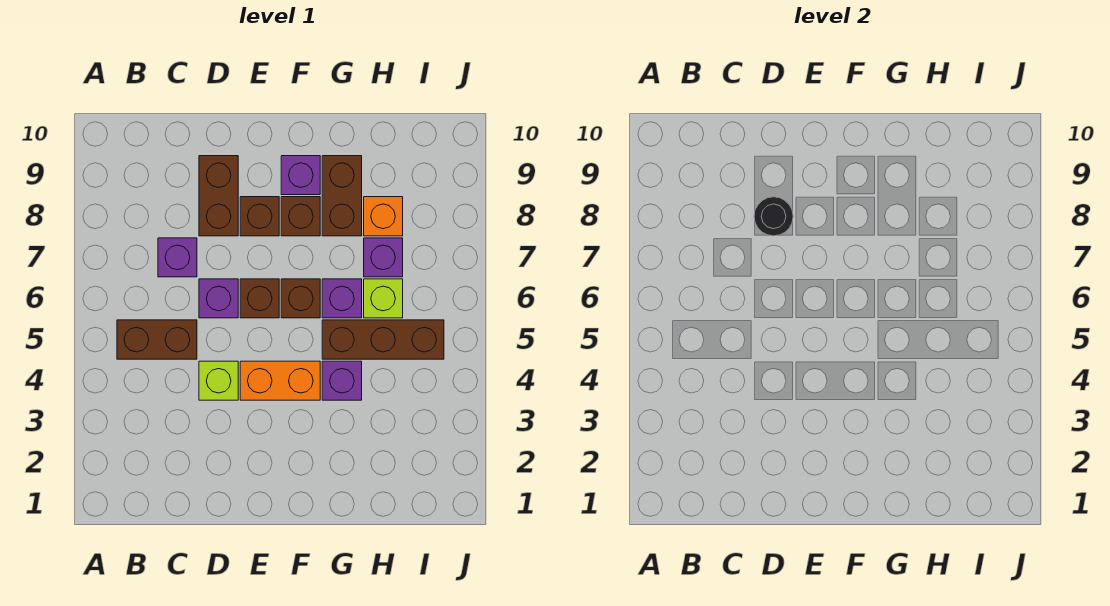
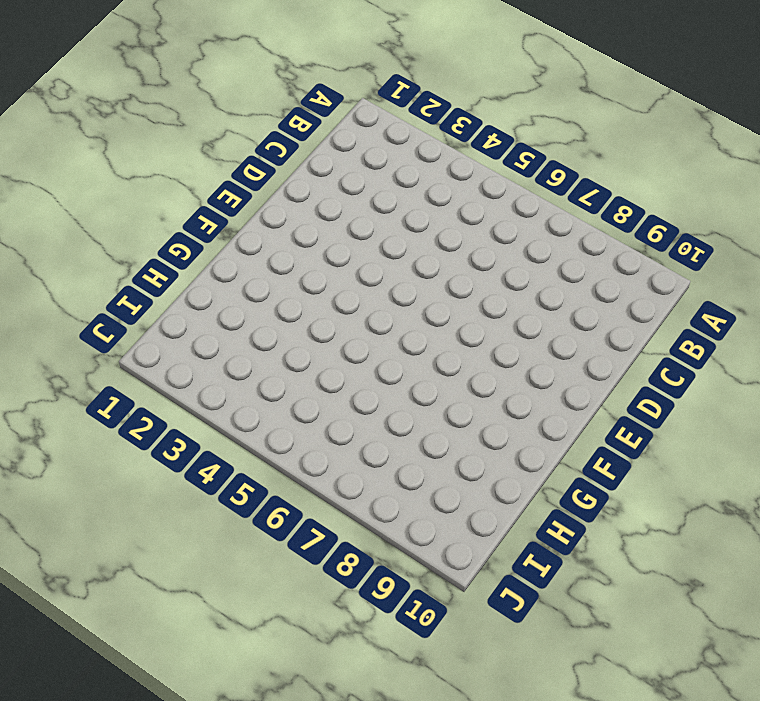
none -> brown brick B5:C5 level 1
none -> purple brick C7 level 1
none -> lime brick D4 level 1

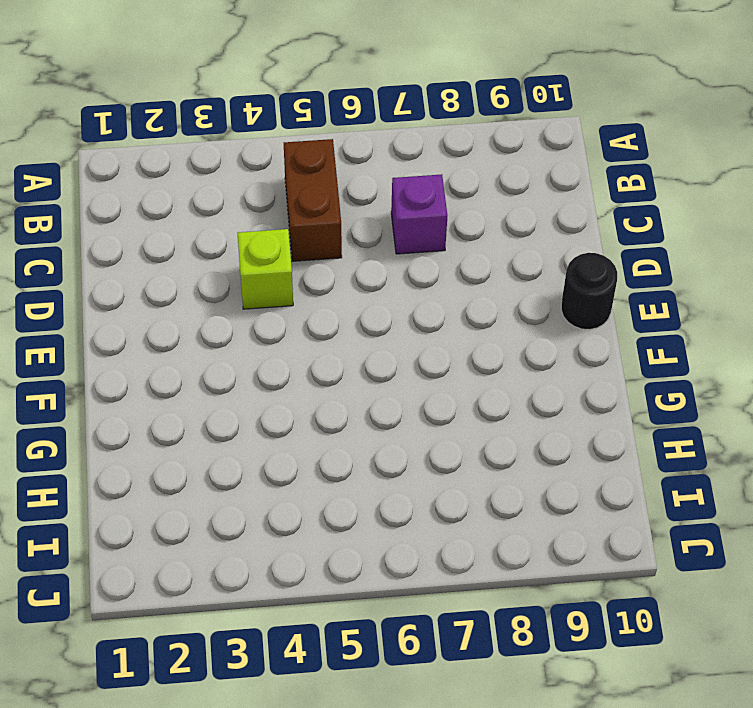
black round brick E10 level 1 -> black round brick D8 level 2
none -> purple brick D6 level 1
none -> brown brick D8:D9 level 1
none -> orange brick E4:F4 level 1

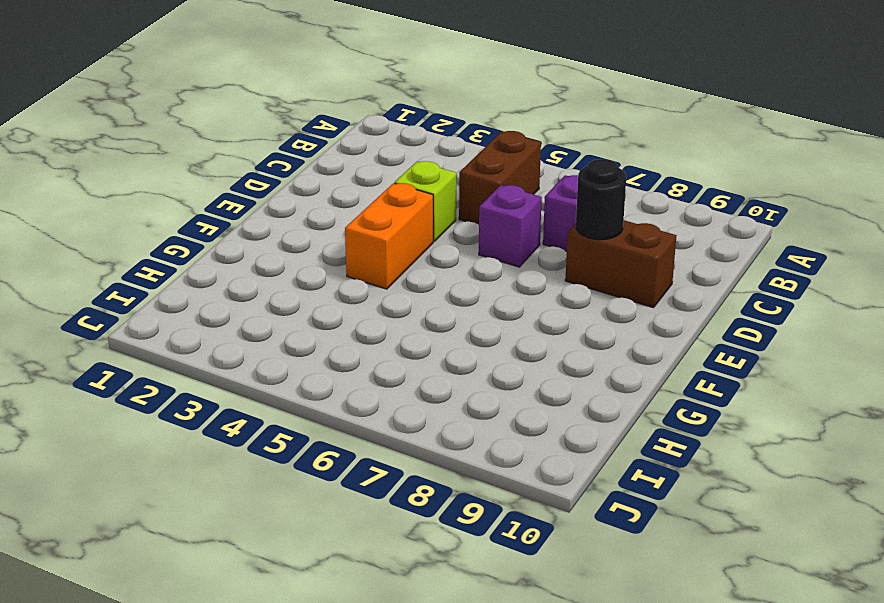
none -> brown brick E6 level 1
none -> brown brick E8 level 1
none -> brown brick F6 level 1

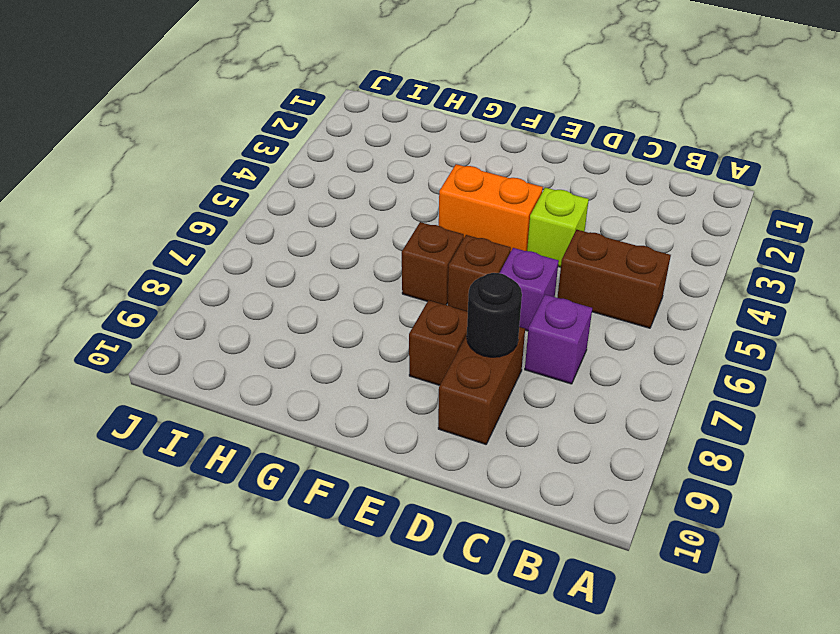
none -> brown brick F8 level 1
none -> purple brick F9 level 1
none -> purple brick G4 level 1

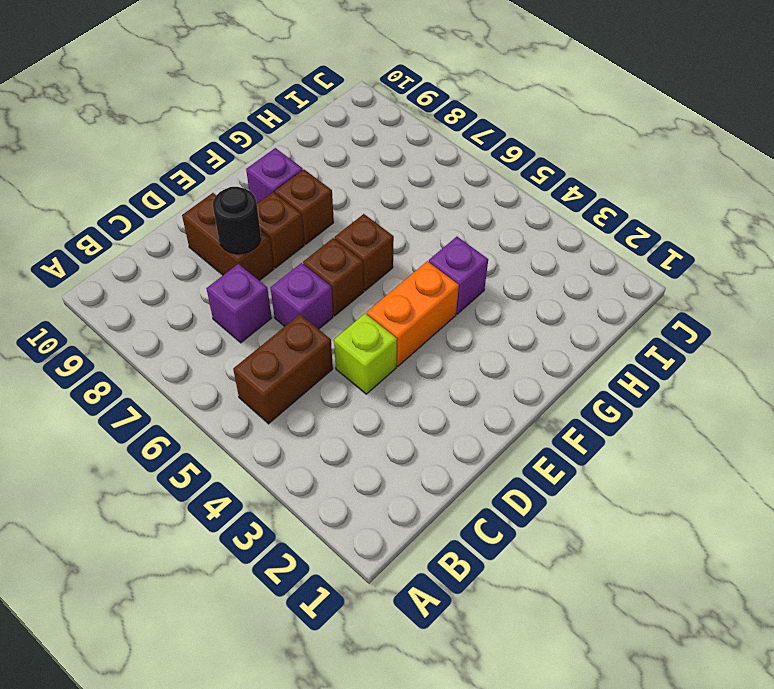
none -> brown brick G5:I5 level 1
none -> purple brick G6 level 1
none -> brown brick G8:G9 level 1

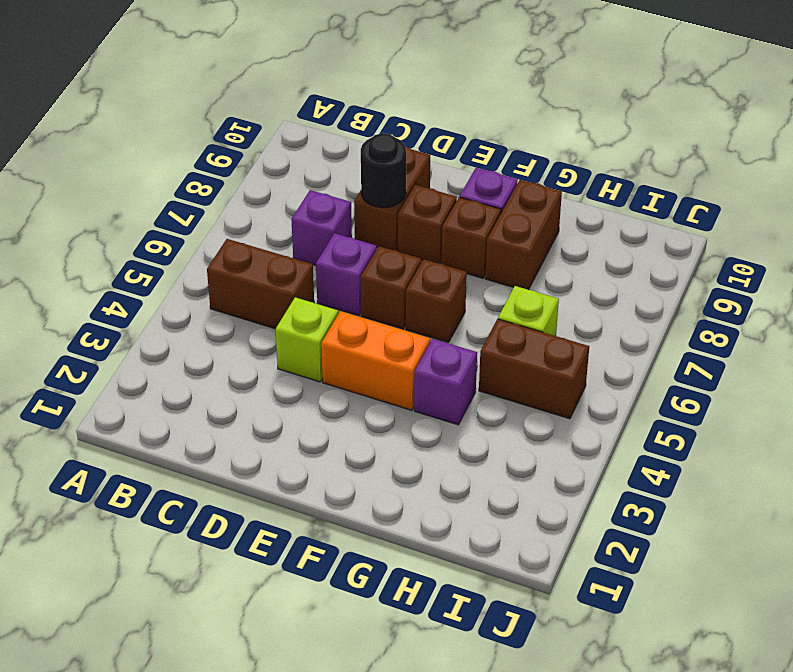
brown brick H5:I5 level 1 -> brown brick G5:I5 level 1
none -> purple brick G6 level 1
none -> purple brick H7 level 1
none -> orange brick H8 level 1

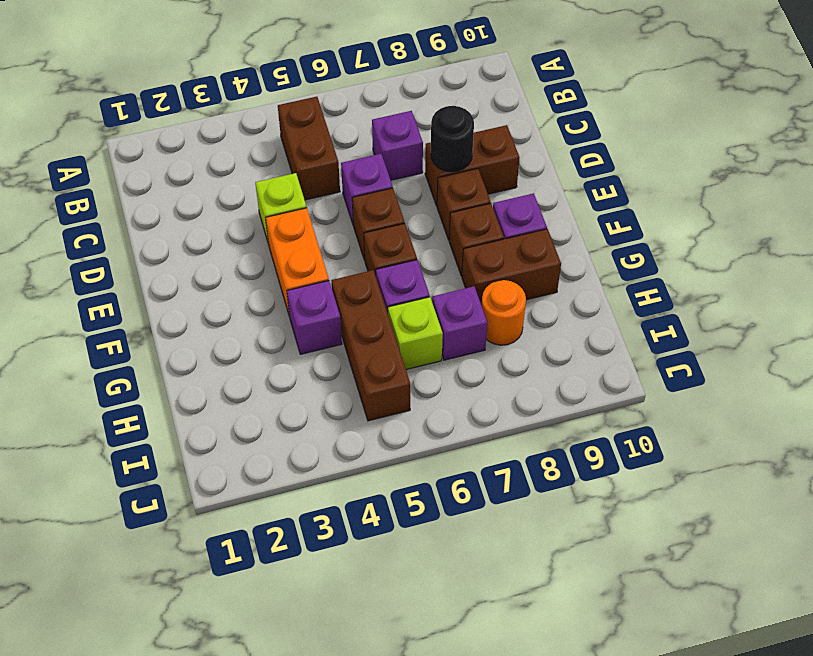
orange round brick H8 level 1 -> orange brick H8 level 1

